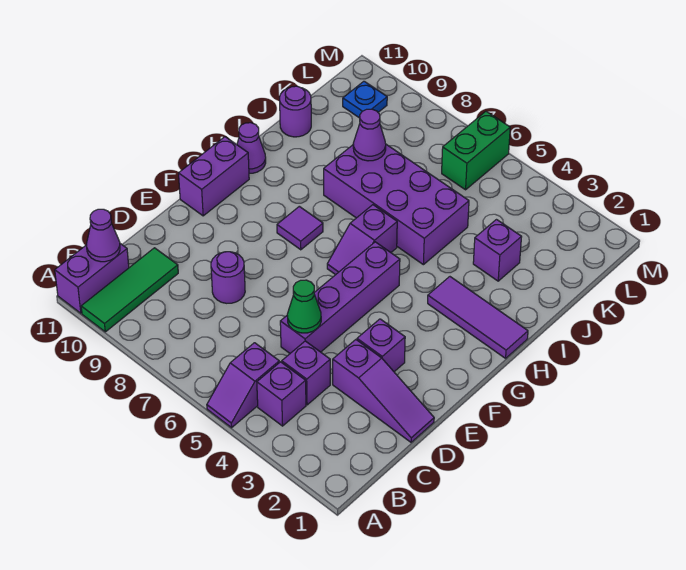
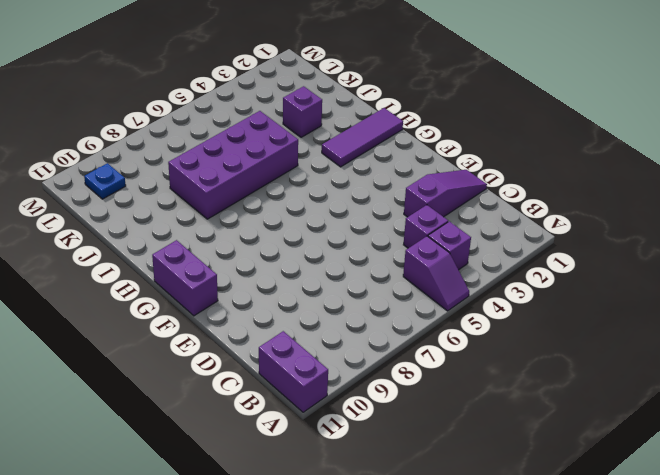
none -> green tile A10:C10 level 1
none -> purple brick D5:G5 level 1
none -> purple round brick D8 level 1

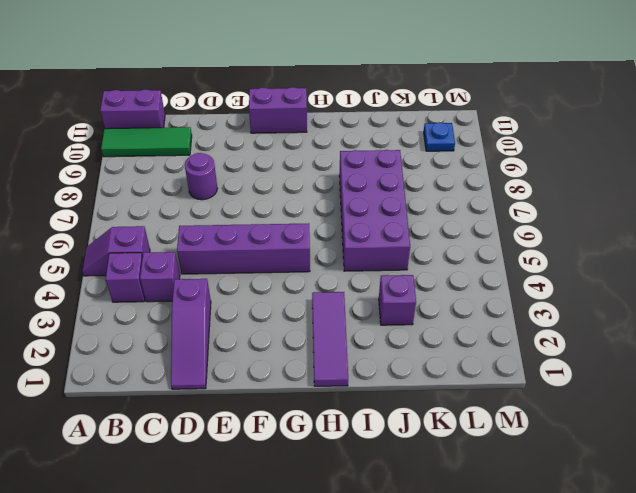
none -> purple brick E3 level 1
none -> purple slope G6:H6 level 1 top H
none -> purple tile G8 level 1

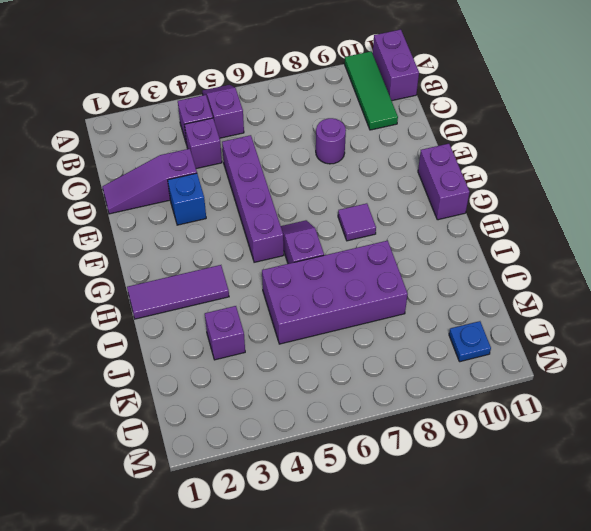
blue brick E3 level 1 -> purple brick E3 level 1
none -> purple cone H11 level 1
none -> purple round brick J11 level 1
none -> green brick L6:M6 level 1

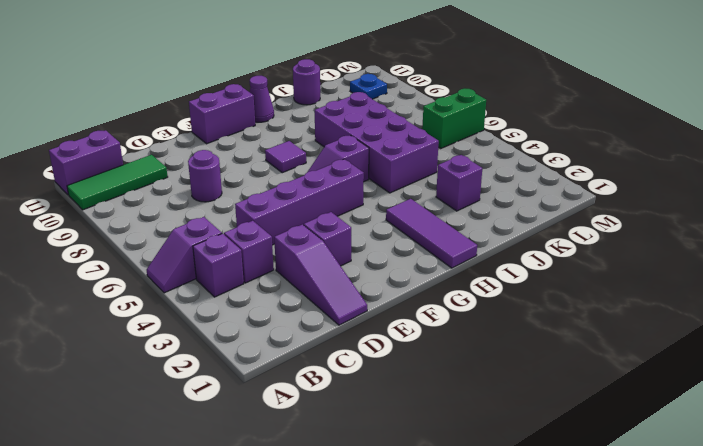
none -> purple cone B11 level 2
none -> green cone D5 level 2
none -> purple cone J8 level 2

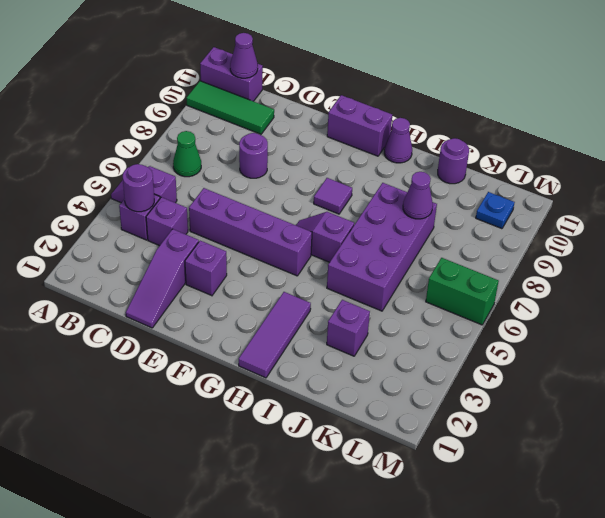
purple round brick B4 level 2 -> none
green cone B7 level 1 -> green cone D5 level 2

